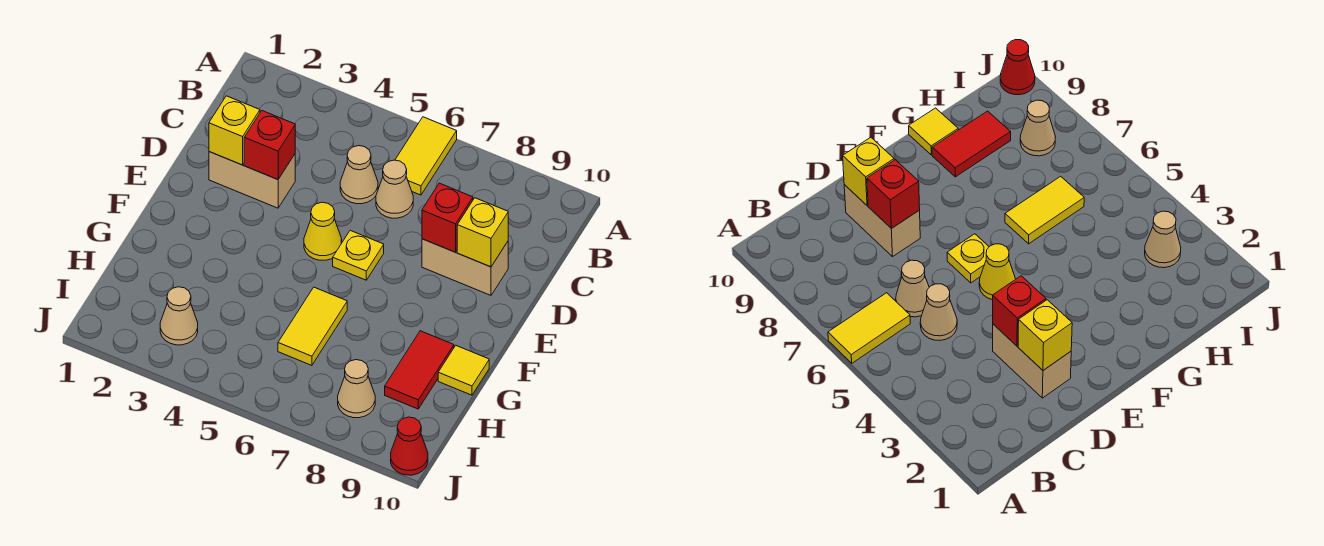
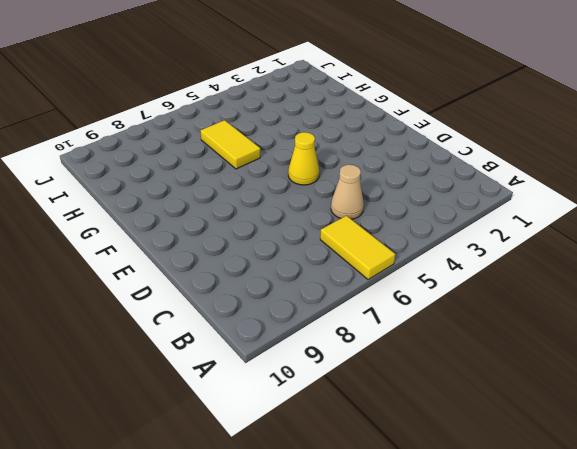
none -> tan cone C6 level 1
none -> tan brick D2:D3 level 1
none -> tan brick D8:D9 level 1

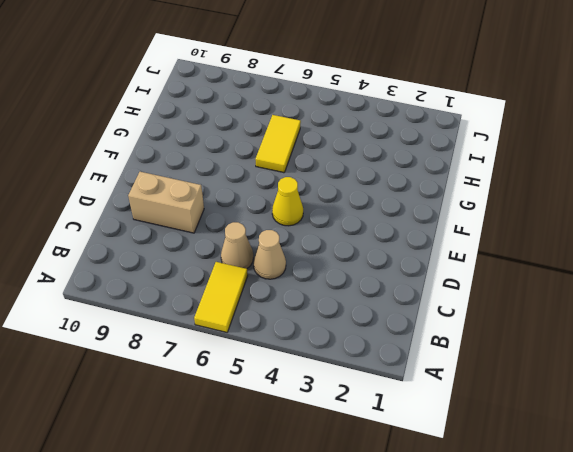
none -> tan brick D2:D3 level 1
none -> yellow plate E6 level 1
none -> red tile G9:H9 level 1

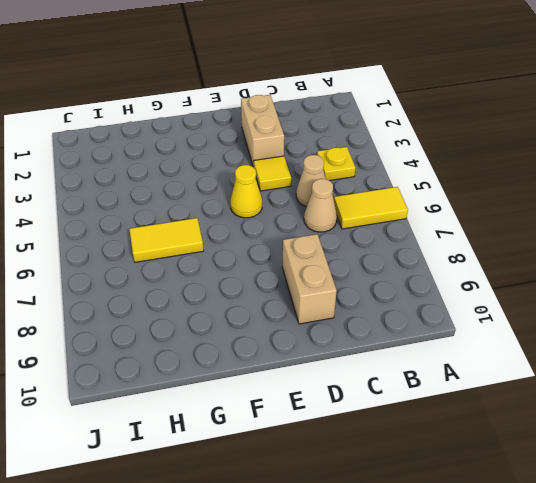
yellow plate B4 level 1 -> yellow plate E6 level 1
yellow tile D4 level 1 -> yellow tile G10 level 1
none -> red tile G9:H9 level 1
none -> tan cone I3 level 1
none -> tan cone I8 level 1

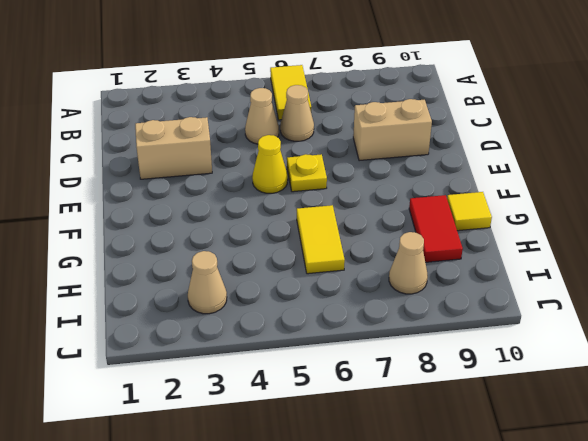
none -> red cone J10 level 1
none -> yellow brick D2 level 2
none -> red brick D3 level 2

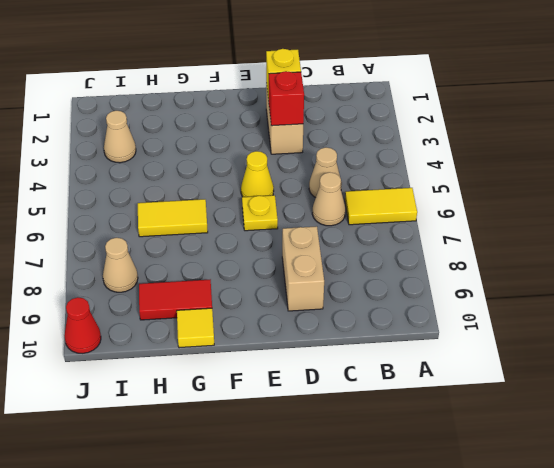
none -> red brick D8 level 2
none -> yellow brick D9 level 2

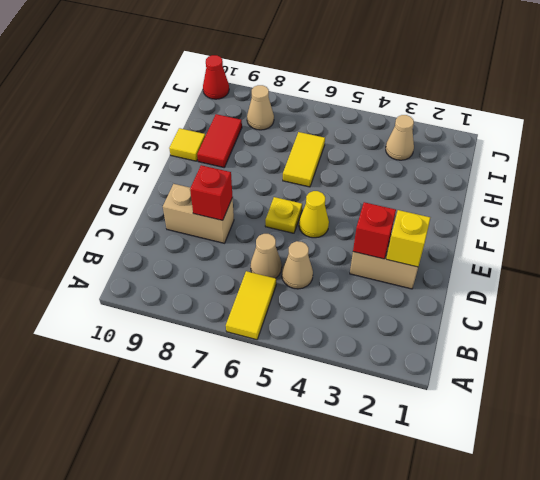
none -> yellow brick D9 level 2

